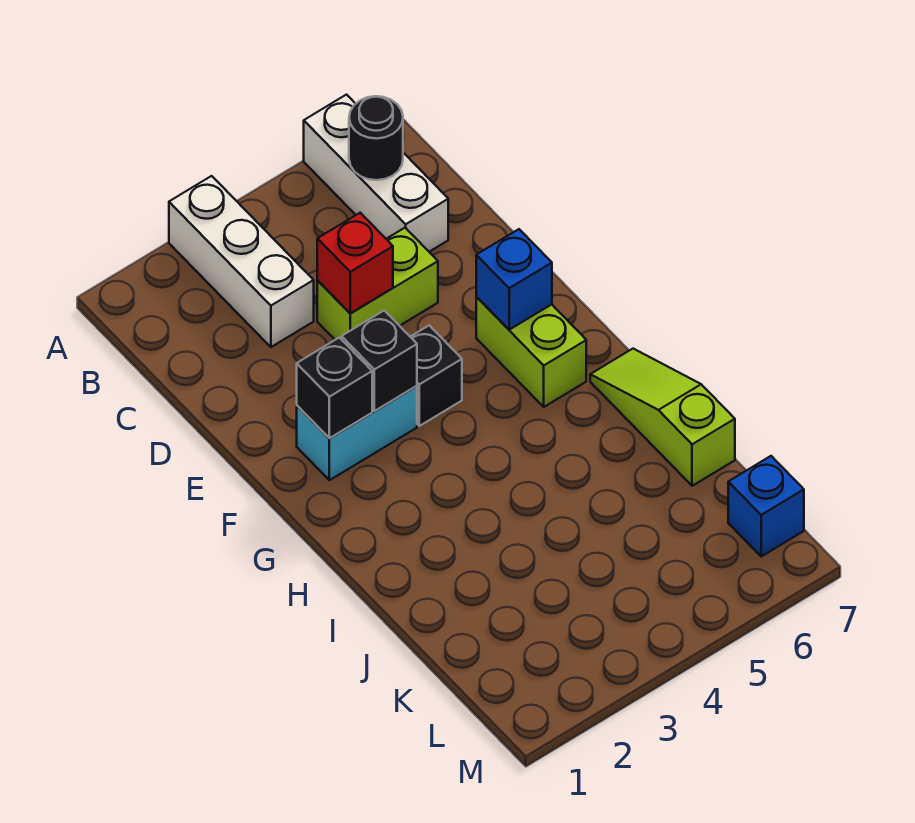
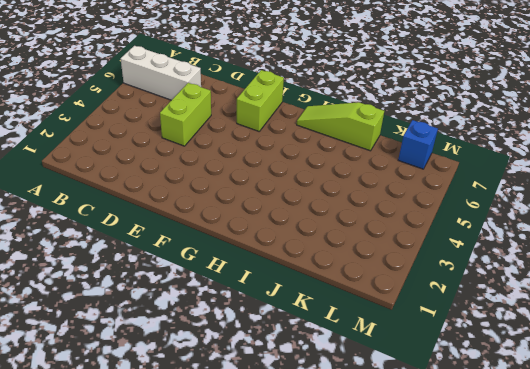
lime brick F6:F7 level 1 -> lime brick F6:G6 level 1
none -> white brick A3:C3 level 1
none -> cyan brick F2:F3 level 1
none -> black brick F4 level 1

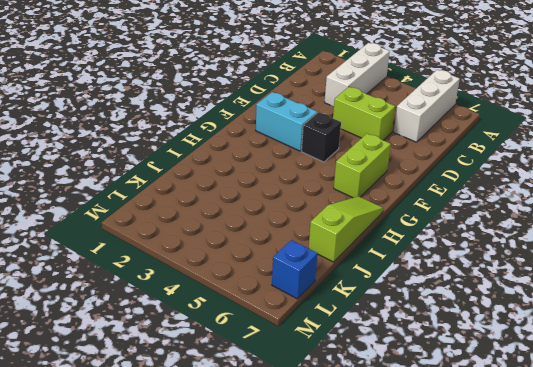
none -> black round brick B6 level 2
none -> red brick D4 level 2
none -> black brick F2 level 2

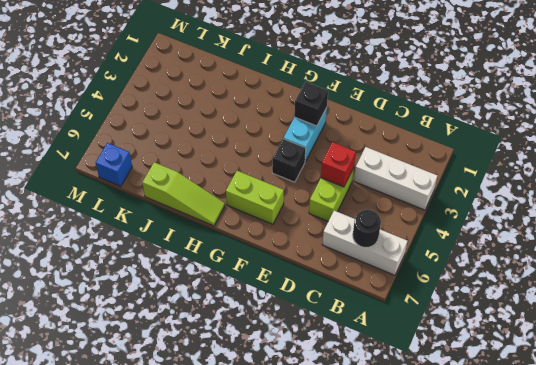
none -> black brick F3 level 2
none -> blue brick F6 level 2

